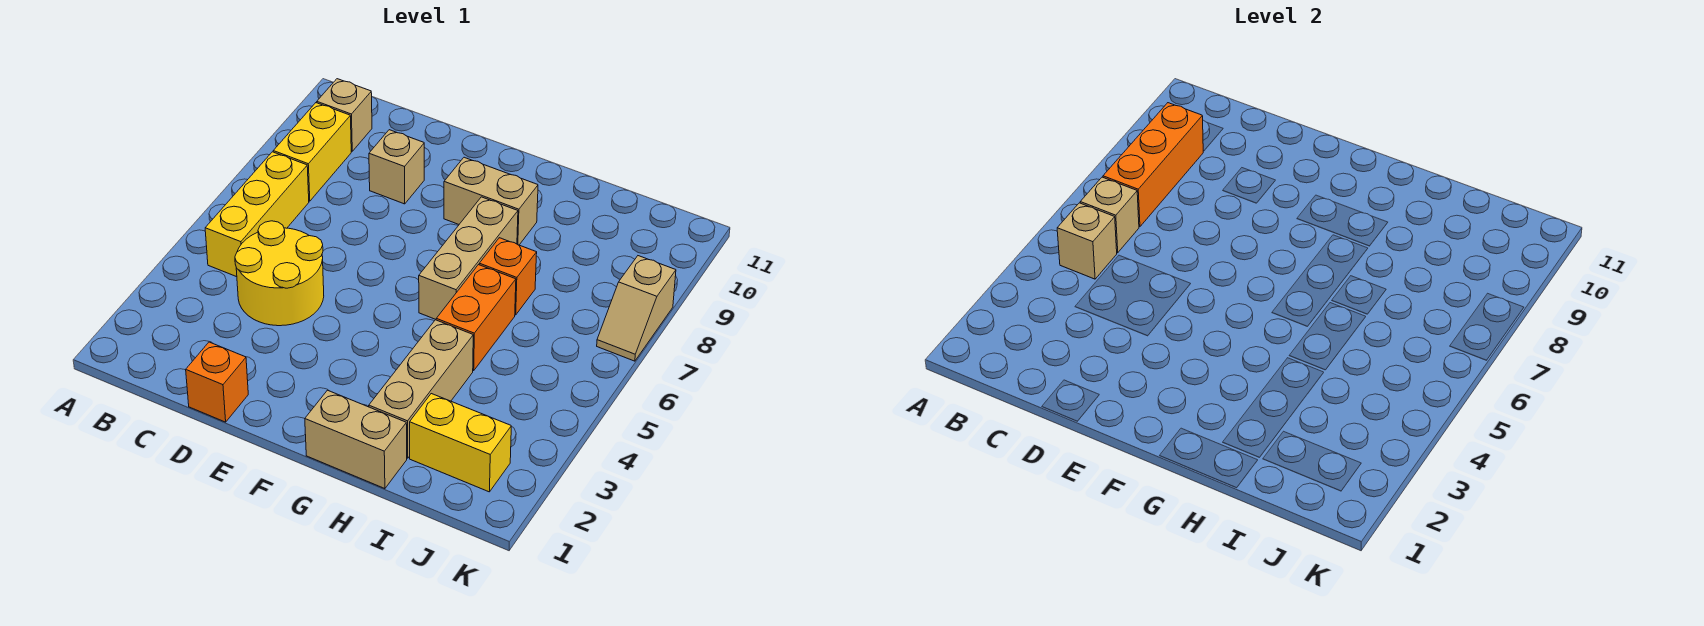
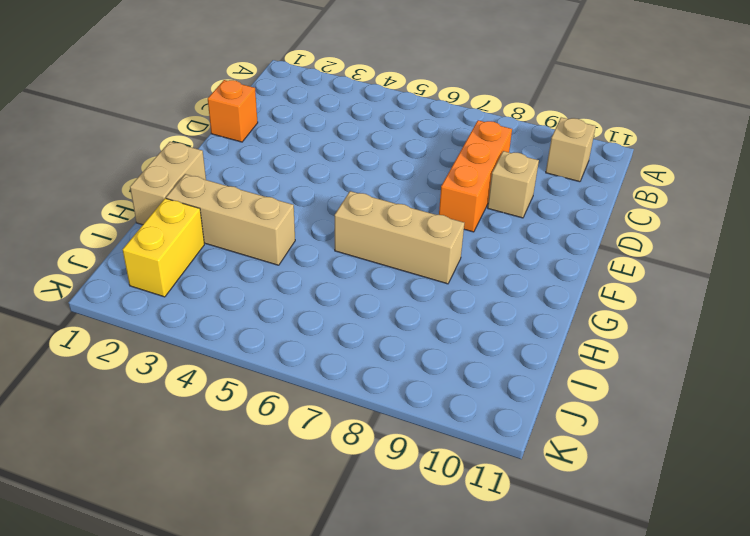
orange brick C8:E8 level 1 -> orange brick B7:B9 level 2
none -> yellow brick B5:B7 level 1
none -> yellow brick B8:B9 level 1
none -> yellow round brick C4:D5 level 1

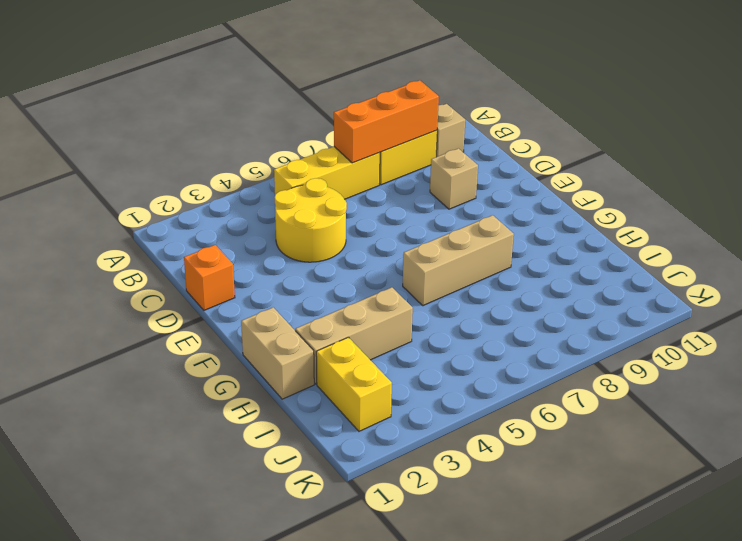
none -> tan brick F9:G9 level 1
none -> orange brick H5:H6 level 1
none -> orange brick H7 level 1

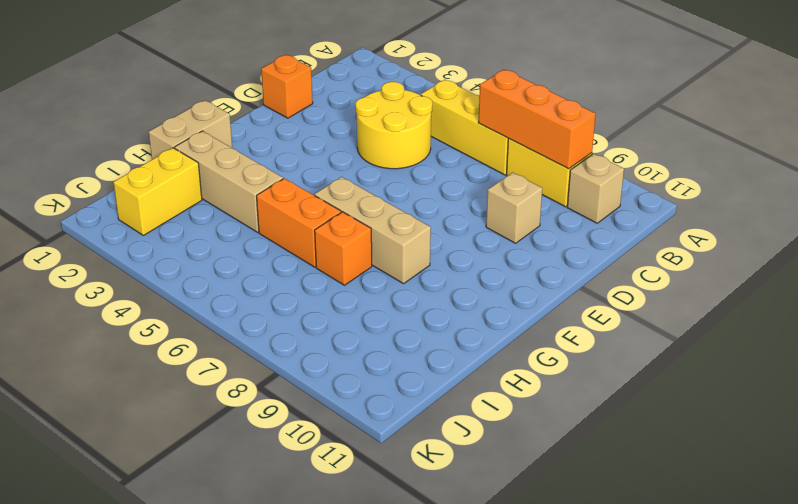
none -> tan brick F9:G9 level 1
none -> tan slope K7:K8 level 1 top 8
none -> tan brick B5 level 2

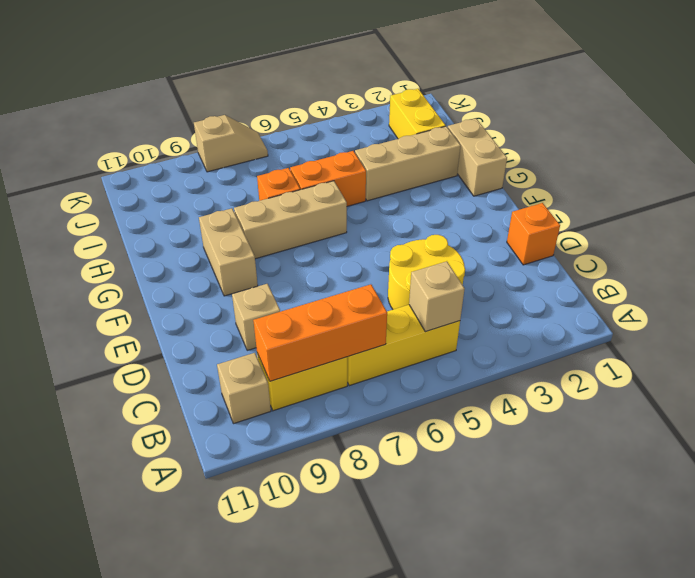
none -> tan brick B6 level 2

